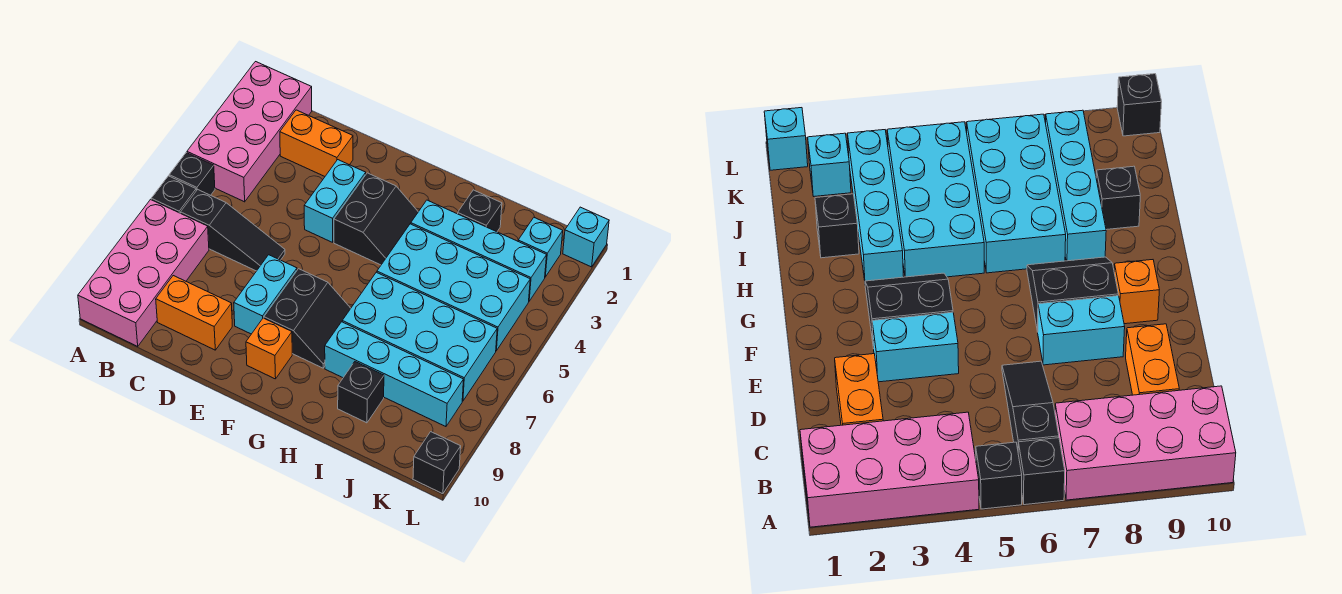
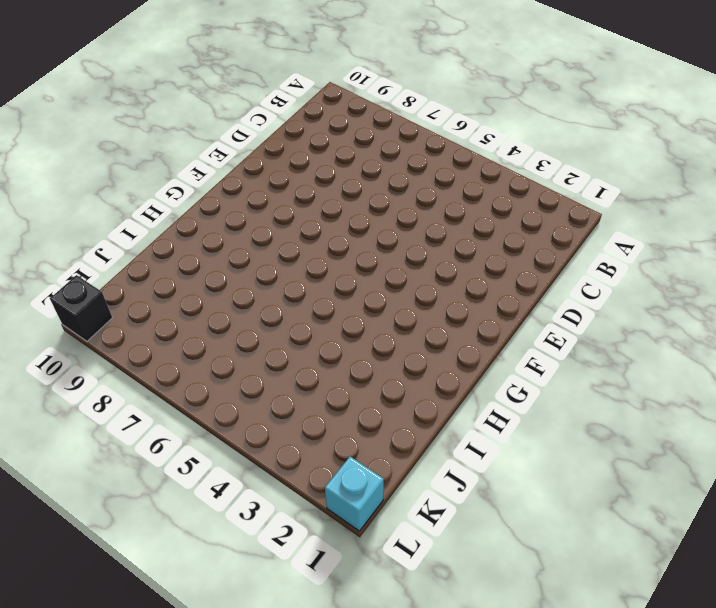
none -> pink brick A1:B4 level 1
none -> black brick A5 level 1
none -> black brick A6 level 1

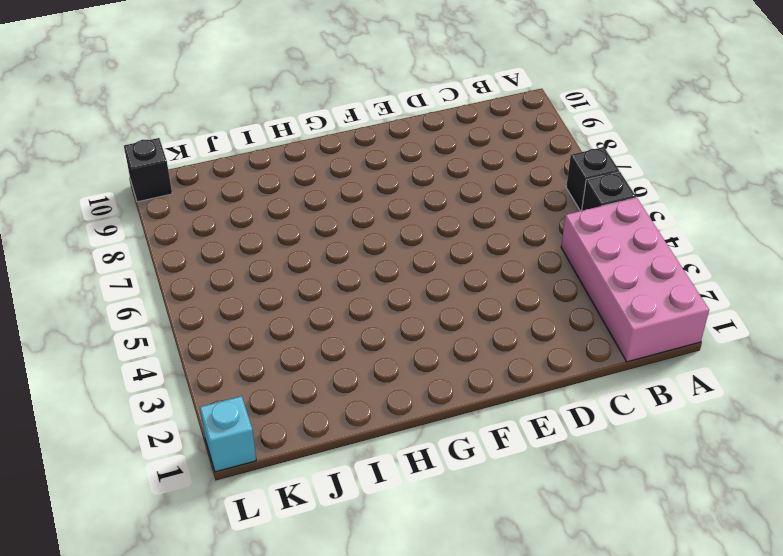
none -> pink brick A7:B10 level 1
none -> black slope B6:D6 level 1 top B
none -> orange brick C2:D2 level 1

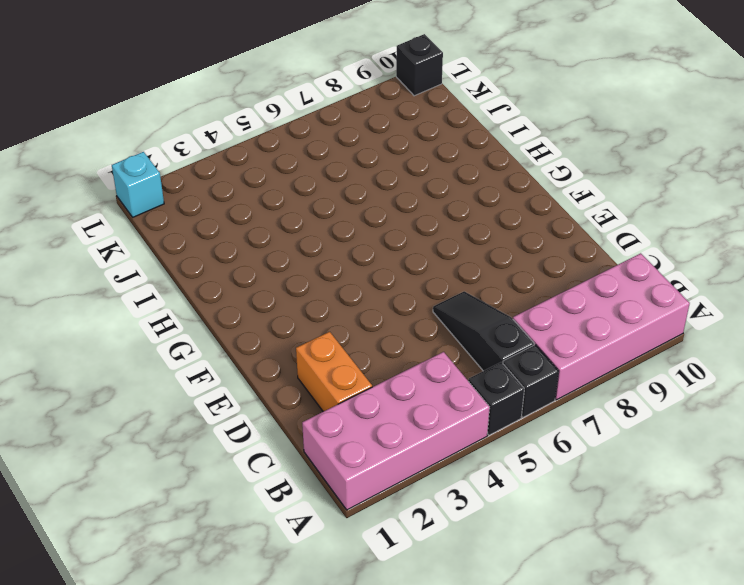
none -> orange brick C9:D9 level 1
none -> cyan brick E3:E4 level 1
none -> cyan brick E7:E8 level 1

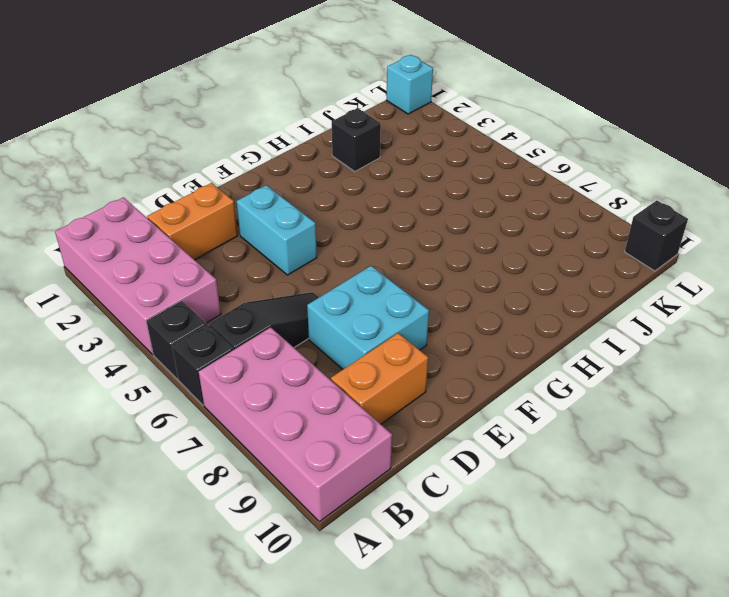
cyan brick D7:E8 level 1 -> cyan brick E7:E8 level 1
none -> black slope F3:G4 level 1 top F
none -> black slope F7:G8 level 1 top F
none -> orange brick F9 level 1

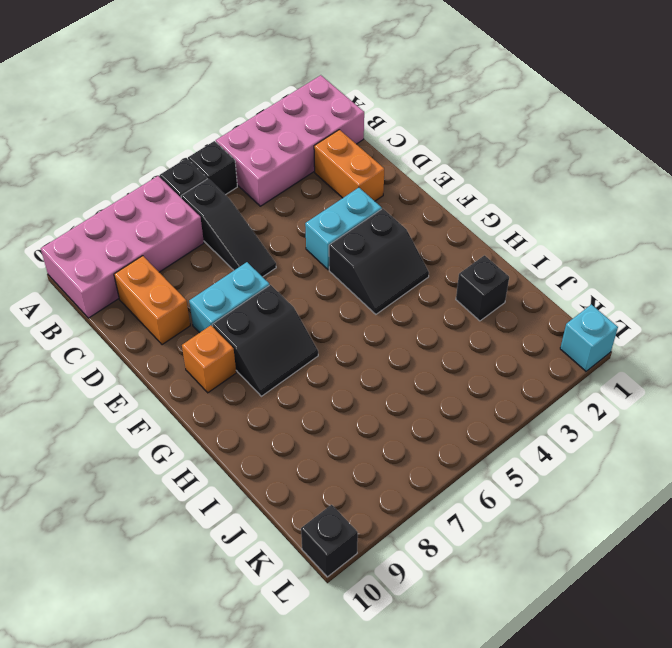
none -> cyan brick H3:K3 level 1
none -> cyan brick H4:K5 level 1
none -> cyan brick H6:K7 level 1

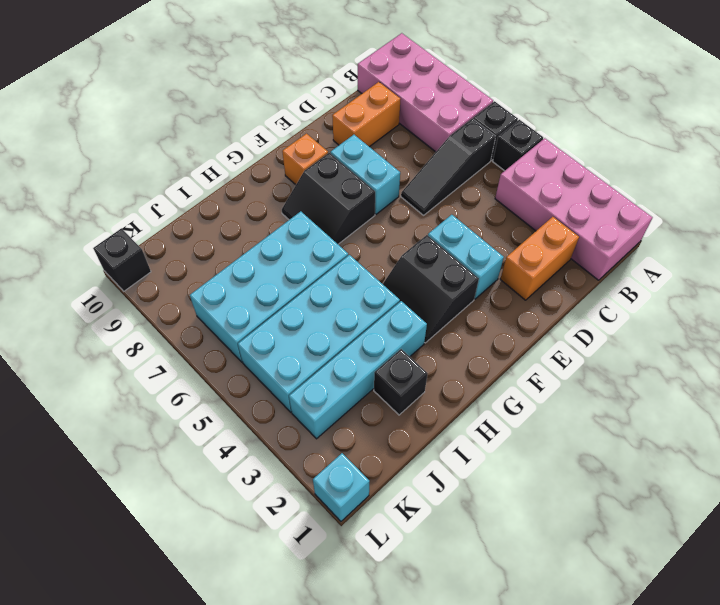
none -> cyan brick H8:K8 level 1
none -> black brick I9 level 1
none -> cyan brick K2 level 1

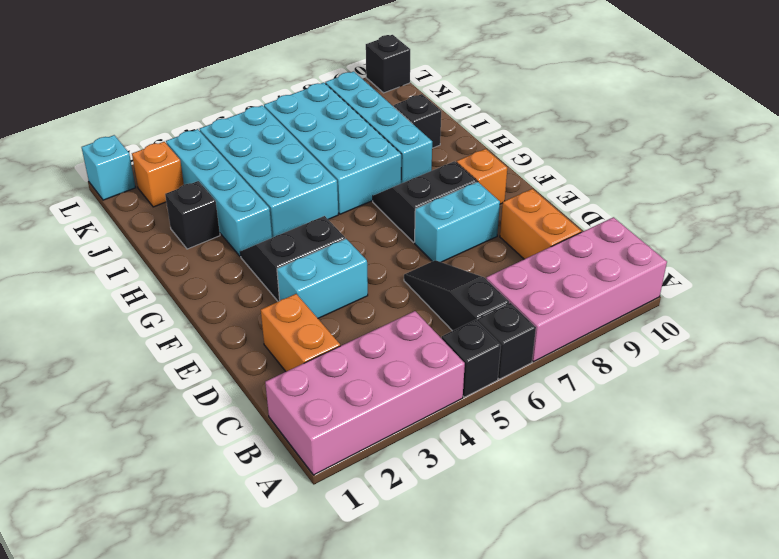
orange brick K2 level 1 -> cyan brick K2 level 1

